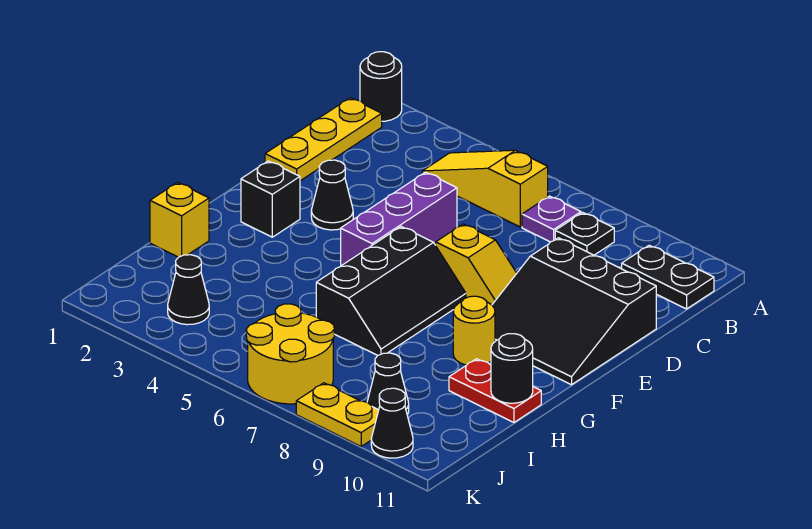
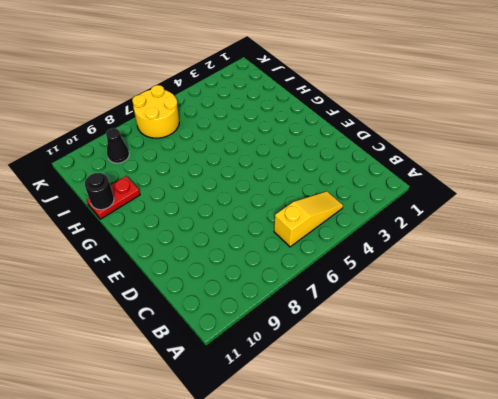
none -> black round brick A1 level 1
none -> yellow plate B1:D1 level 1
none -> purple plate B7 level 1

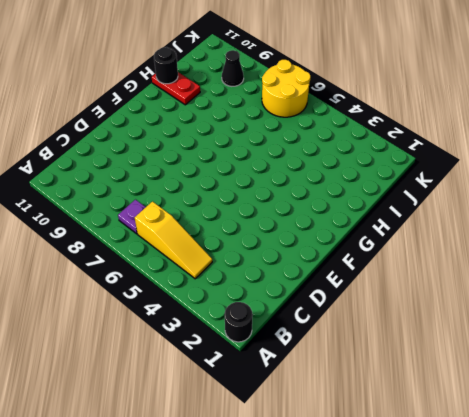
none -> yellow plate B1:D1 level 1
none -> black plate B8 level 1
none -> black plate B10:B11 level 1

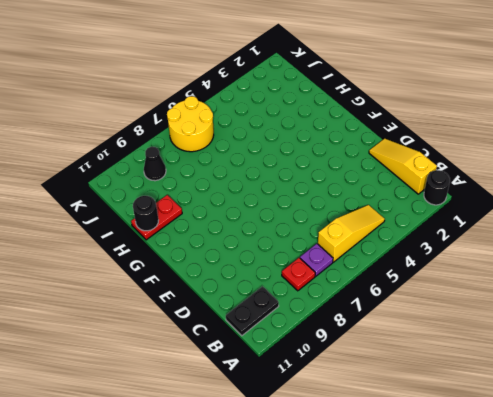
yellow slope B1:D1 level 1 top B -> yellow plate B1:D1 level 1
red plate B8 level 1 -> black plate B8 level 1
none -> purple brick D5:F5 level 1
none -> black slope D9:F11 level 1 top D
none -> black cone E3 level 1

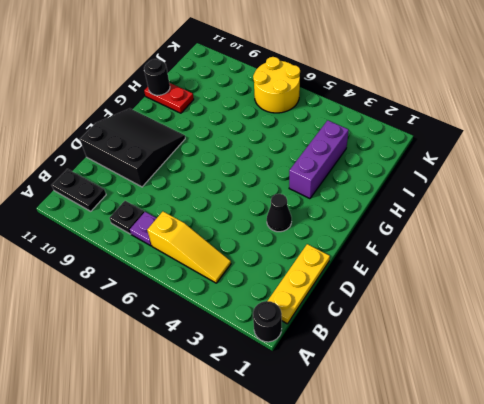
purple brick G3:I3 level 1 -> purple brick D5:F5 level 1
none -> yellow slope E7:E8 level 1 top 7
none -> black brick F2 level 1
none -> black slope F6:H7 level 1 top 6

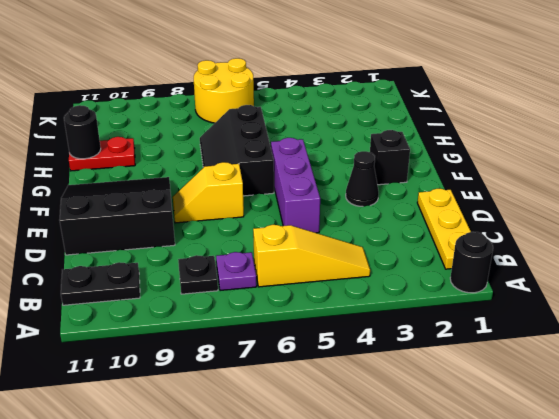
none -> yellow round brick G9 level 1
none -> yellow brick H1 level 1
none -> black cone J3 level 1

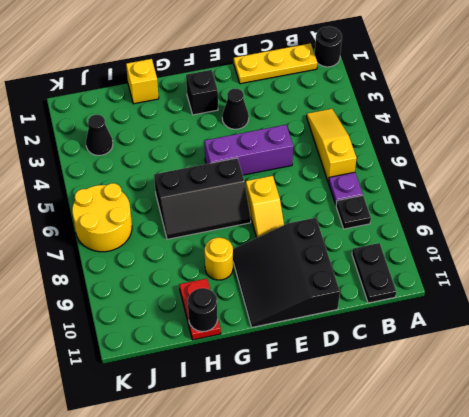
none -> black cone J9 level 1
none -> yellow plate K8:K9 level 1
none -> black cone K10 level 1

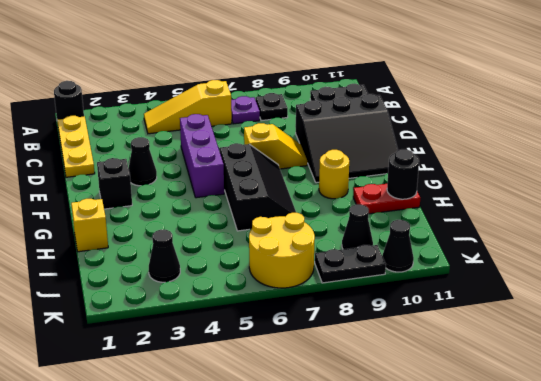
black plate K8:K9 level 1 -> yellow plate K8:K9 level 1

